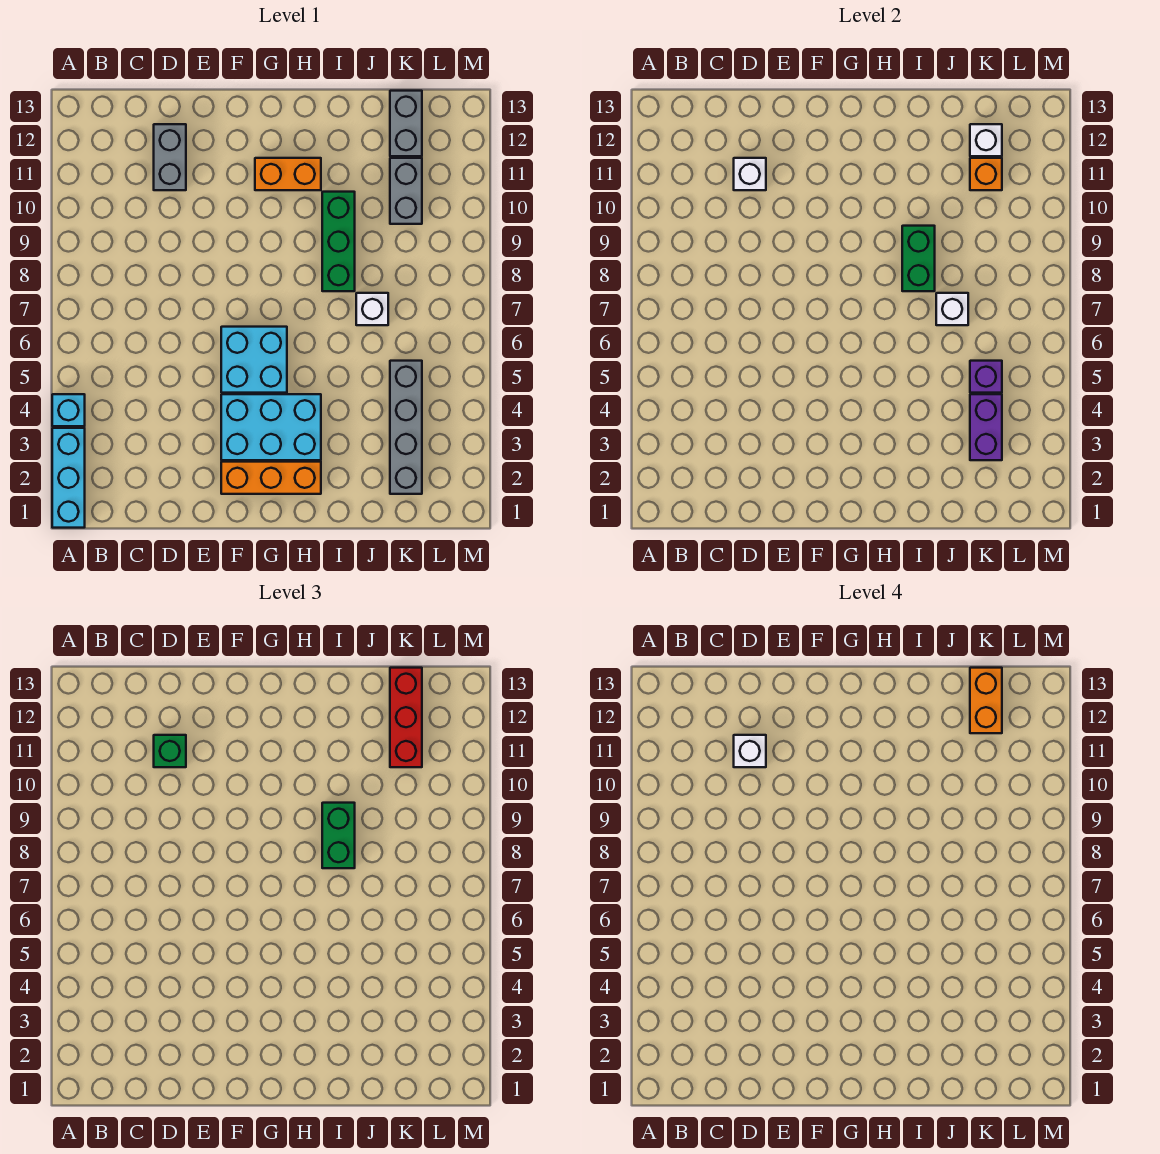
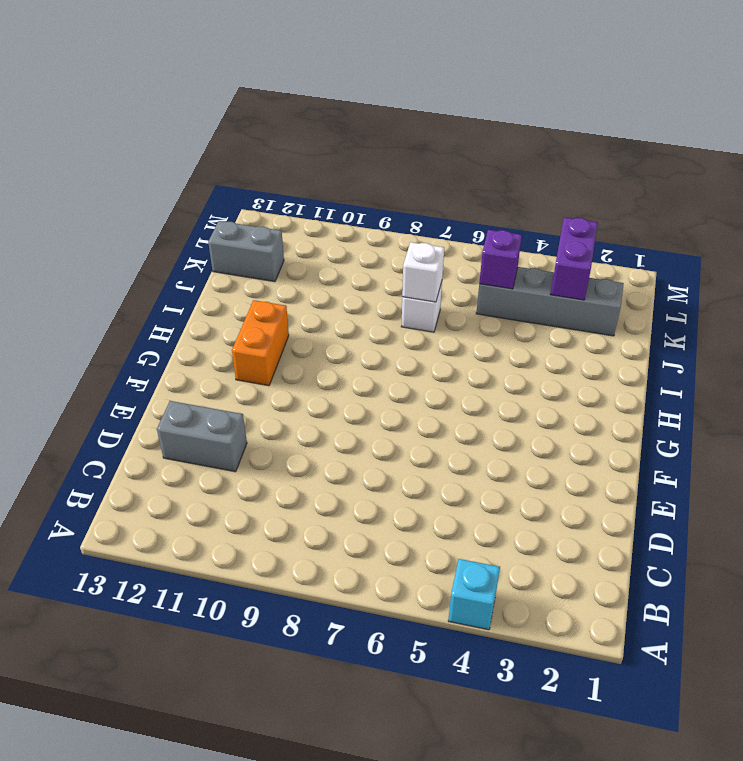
purple brick K3:L3 level 2 -> purple brick K3:K4 level 2
none -> cyan brick A1:A3 level 1
none -> orange brick F2:H2 level 1
none -> cyan brick F3:H4 level 1

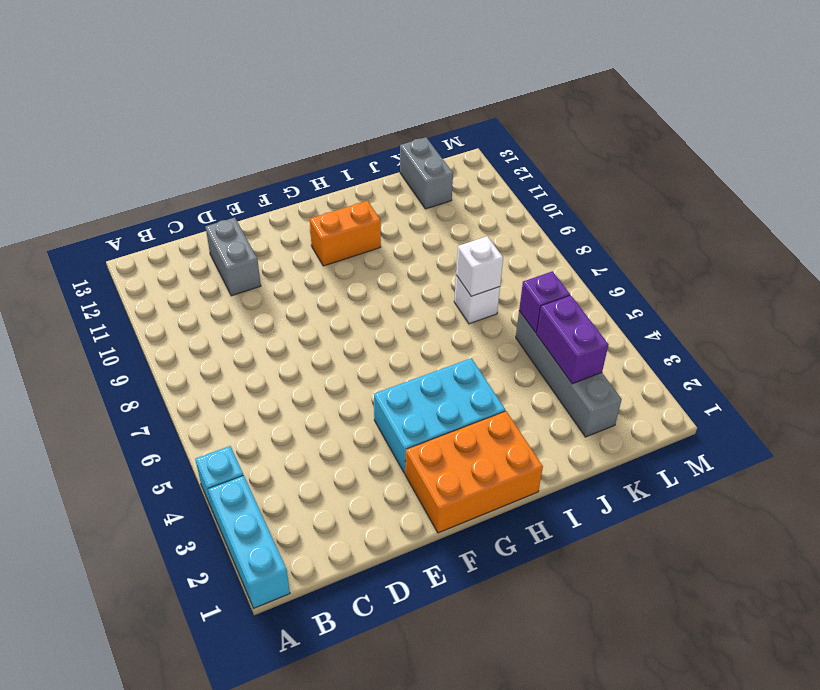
orange brick F1:H2 level 1 -> orange brick F2:H2 level 1
none -> cyan brick F5:G6 level 1
none -> green brick I8:I10 level 1
none -> grey brick K10:K11 level 1

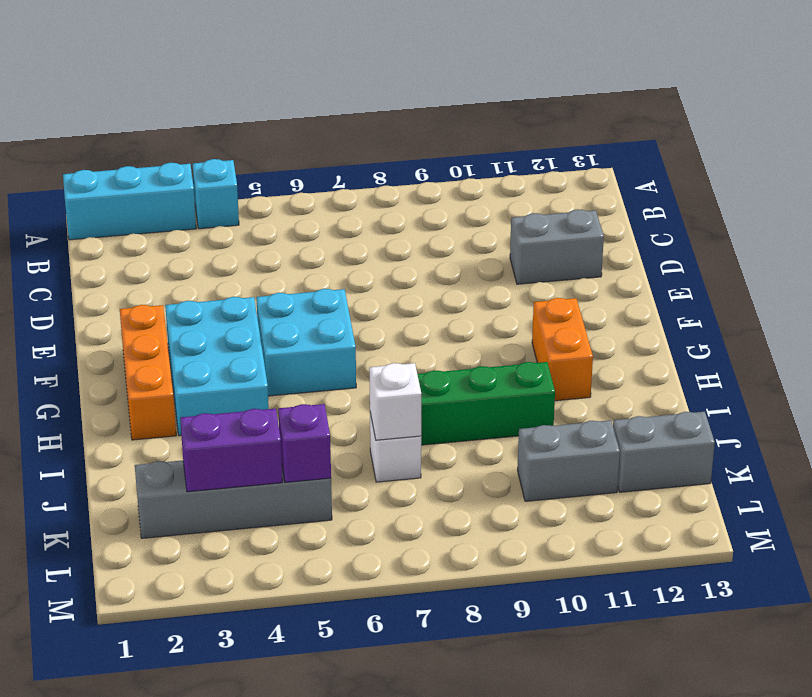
none -> white brick D11 level 2
none -> green brick I8:I9 level 2
none -> orange brick K11 level 2

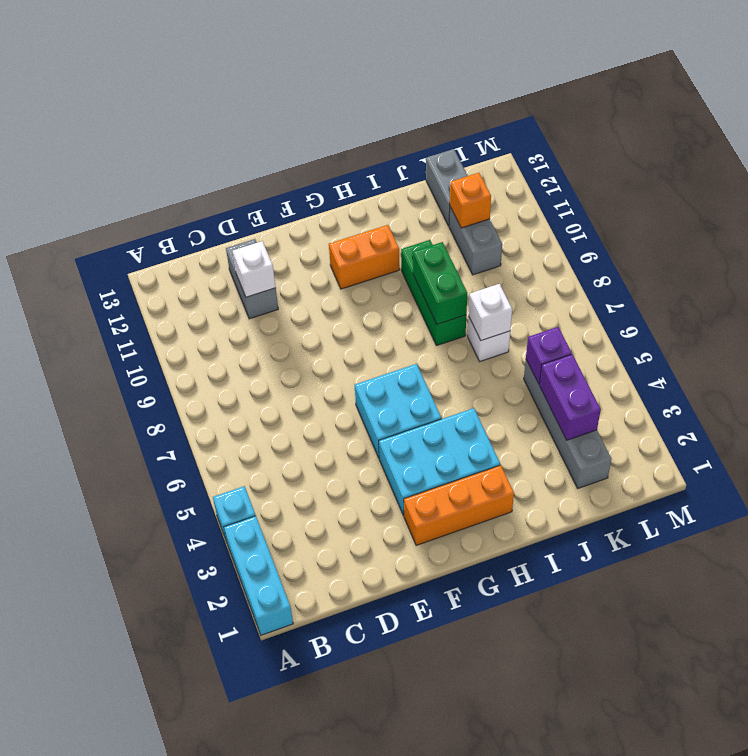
none -> white brick K12 level 2
none -> green brick D11 level 3
none -> green brick I8:I9 level 3

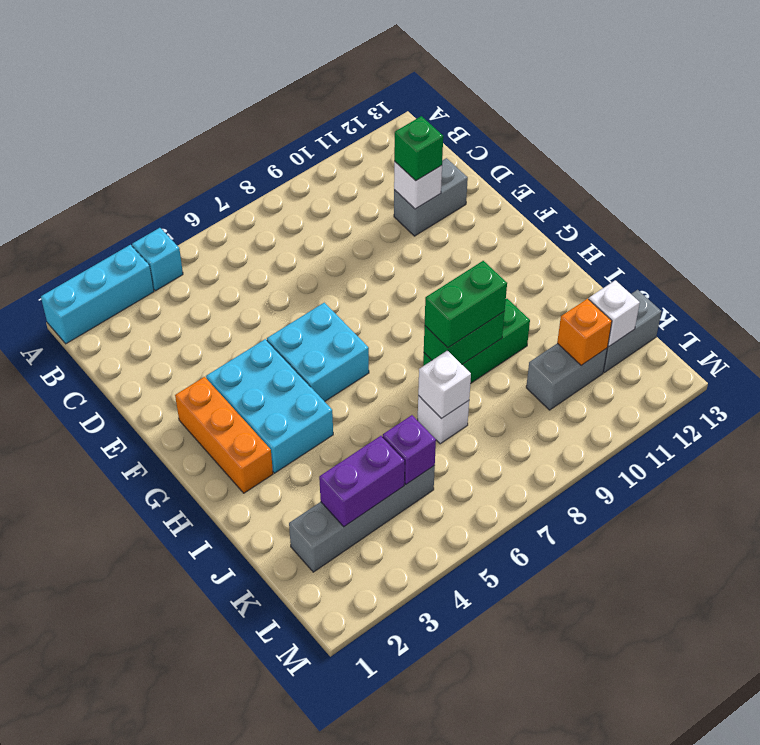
none -> orange brick G11:H11 level 1
none -> red brick K11:K13 level 3
none -> white brick D11 level 4

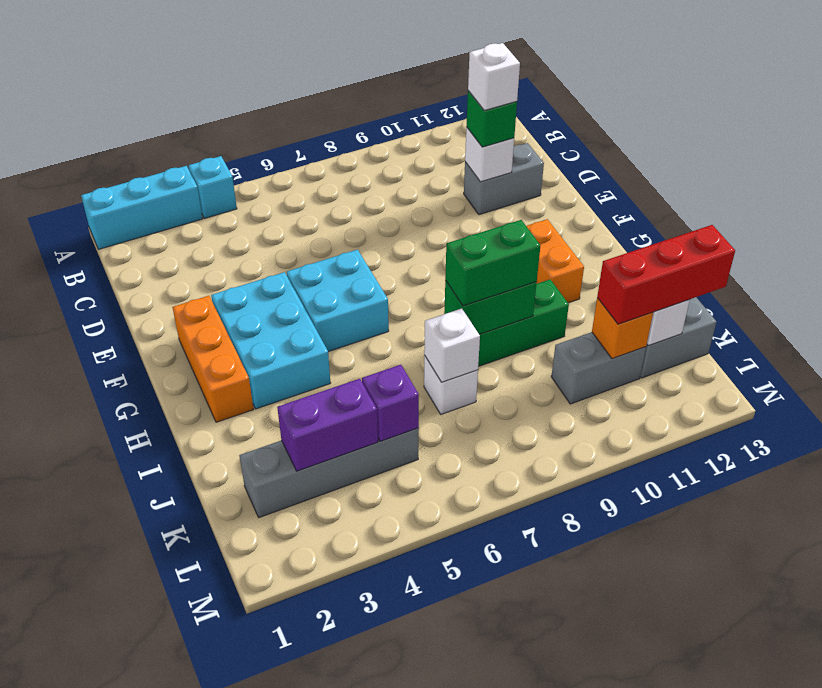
none -> orange brick K12:K13 level 4

